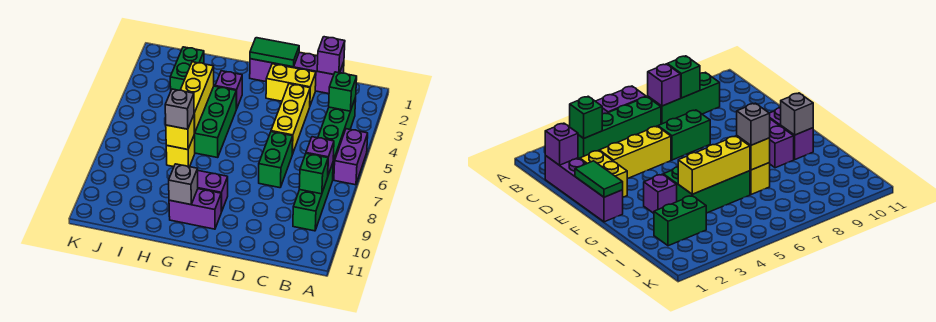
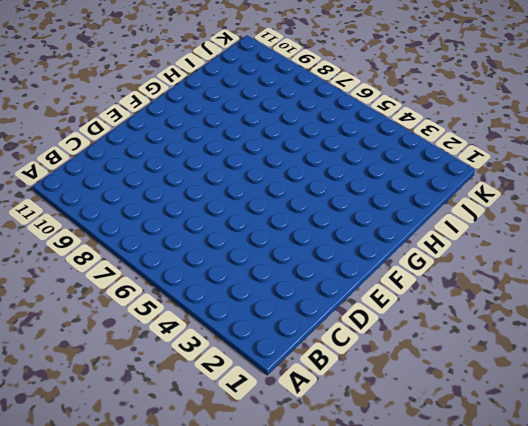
none -> purple brick A5:A6 level 1
none -> green brick B3:B6 level 1
none -> green brick B7:B9 level 1

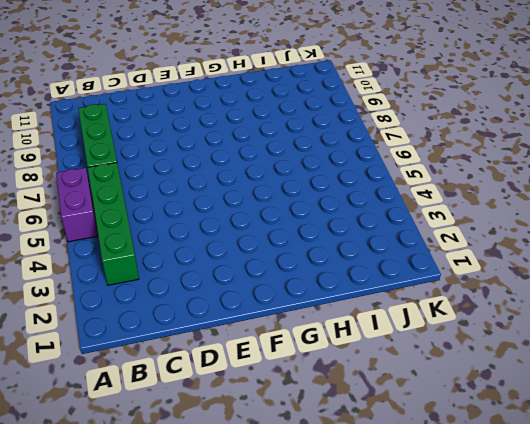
none -> purple brick C1:F1 level 1
none -> yellow brick D2:E2 level 1
none -> yellow brick D3:D5 level 1

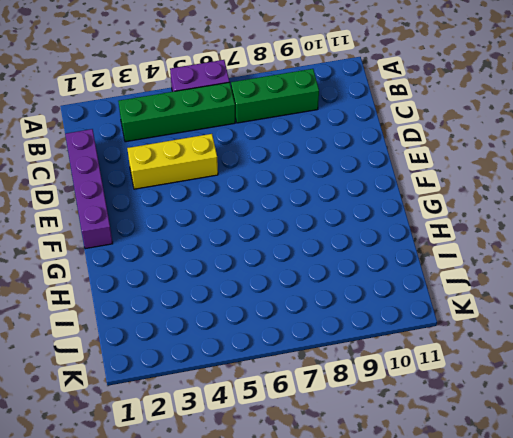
none -> yellow brick D2:E2 level 1
none -> green brick D6:D7 level 1
none -> purple brick F9:G9 level 1

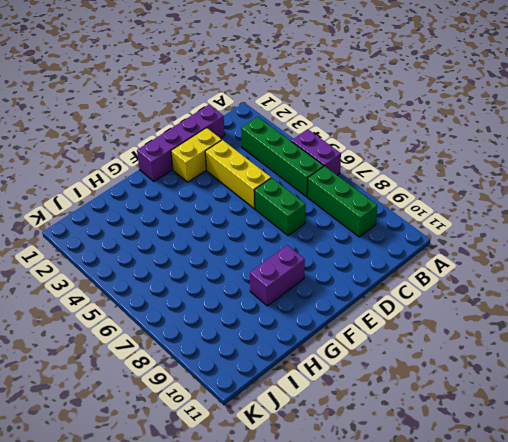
none -> purple brick F10:G10 level 1
none -> purple brick G3 level 1
none -> green brick G4:H6 level 1

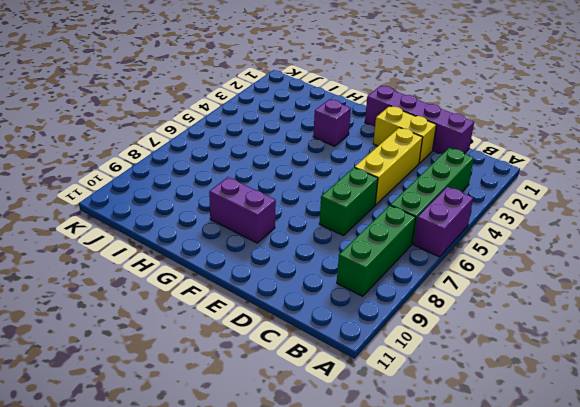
none -> purple brick F10:G10 level 1
none -> green brick G4:H6 level 1
none -> yellow brick H7 level 1

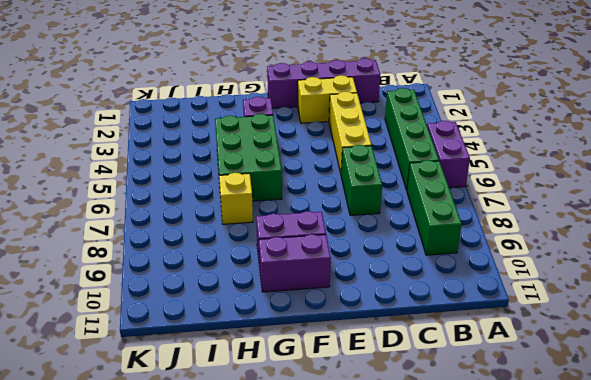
none -> green brick I2:I3 level 1
none -> green brick B3 level 2
none -> purple brick B7 level 2

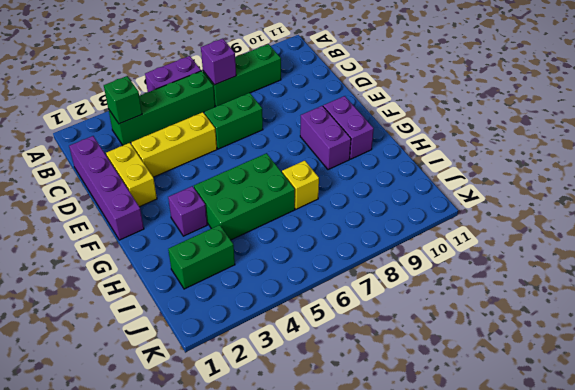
none -> green brick B8 level 2
none -> purple brick C1 level 2
none -> green tile E1:F1 level 2

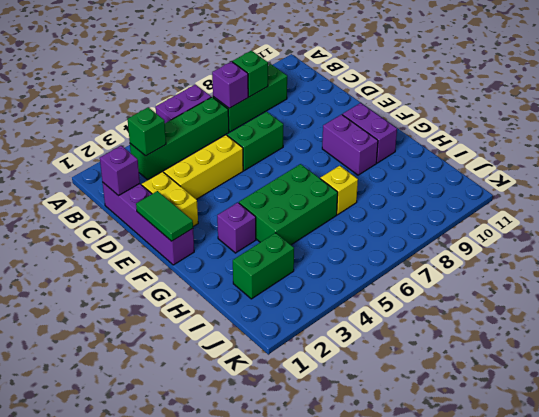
none -> grey brick G10 level 2
none -> yellow brick H4:H6 level 2
none -> yellow brick H7 level 2

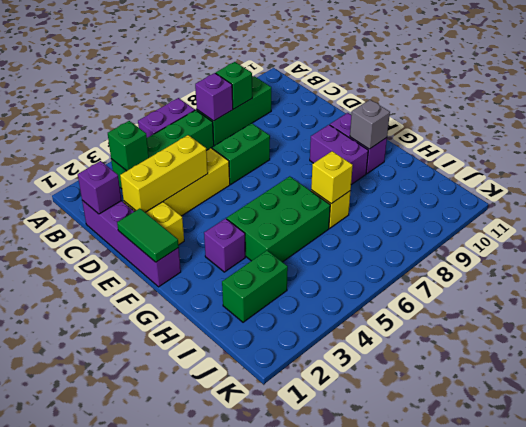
yellow brick D2:D4 level 2 -> yellow brick H4:H6 level 2
none -> grey brick H7 level 3

